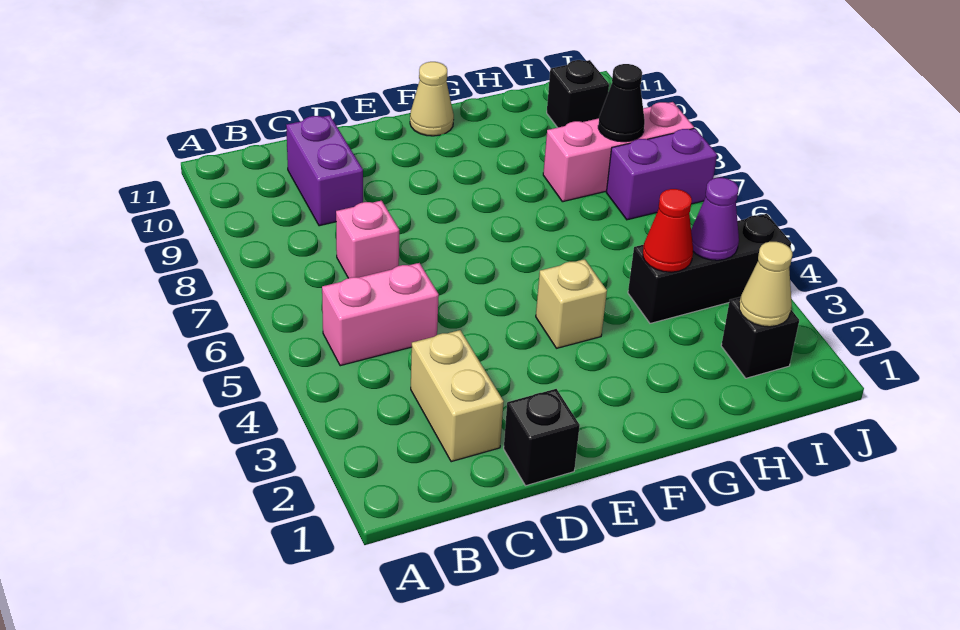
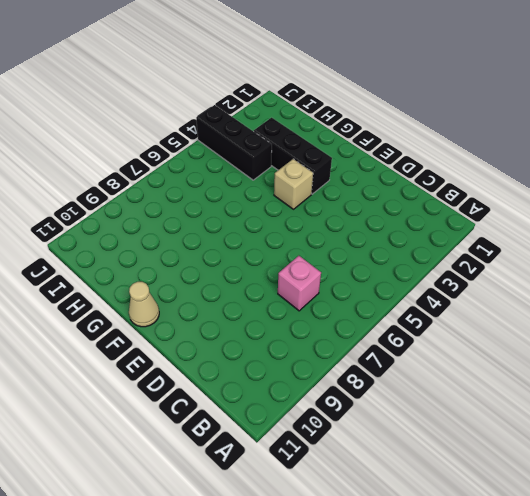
black brick F3:H3 level 1 -> none
none -> pink brick B5:C5 level 1
none -> tan brick C2:C3 level 1
none -> purple brick C9:C10 level 1

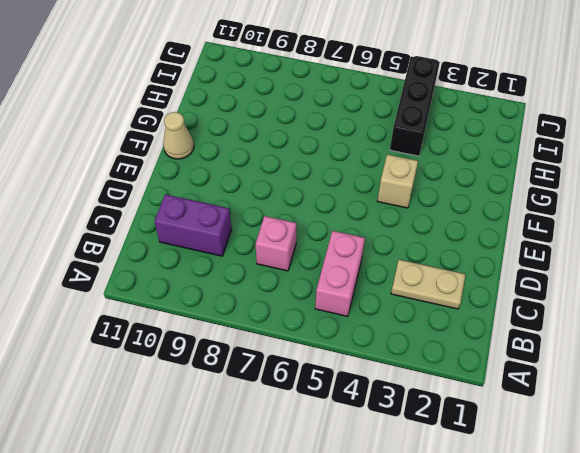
tan plate C2:C3 level 1 -> tan brick C2:C3 level 1
none -> black brick D1 level 1
none -> pink brick H8:J8 level 1
none -> black brick I2 level 1

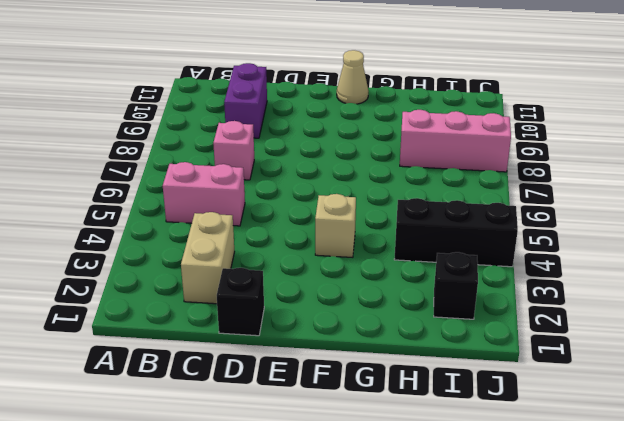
none -> purple brick I7:J7 level 1
none -> black brick I10 level 1
none -> red cone H4 level 2

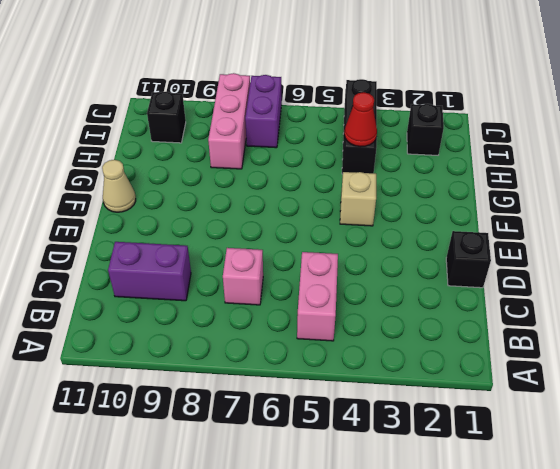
none -> tan brick C2:C3 level 1
none -> tan cone I2 level 2
none -> purple cone I4 level 2

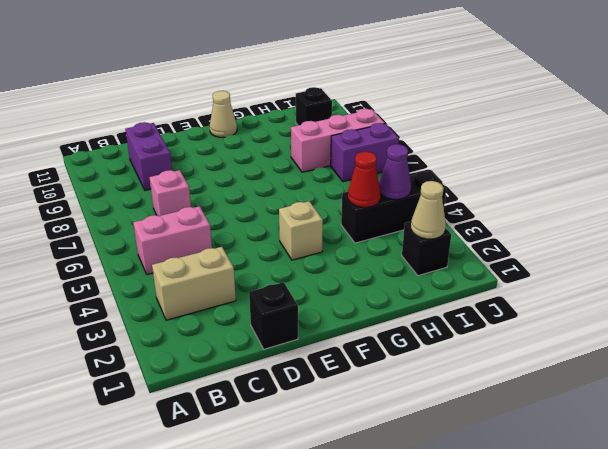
tan brick B3:C3 level 1 -> tan brick C2:C3 level 1
none -> black cone I8 level 2

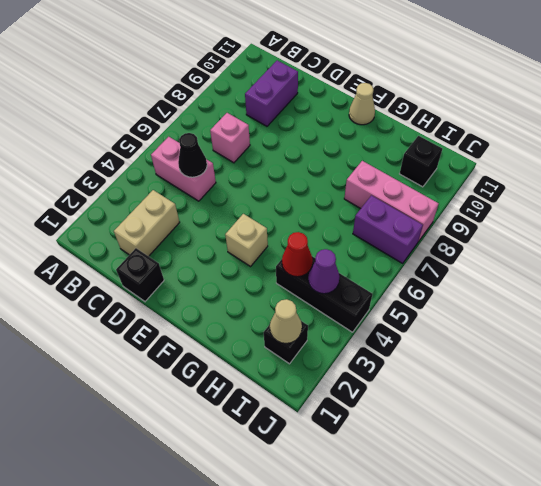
black cone C5 level 2 -> black cone I8 level 2

